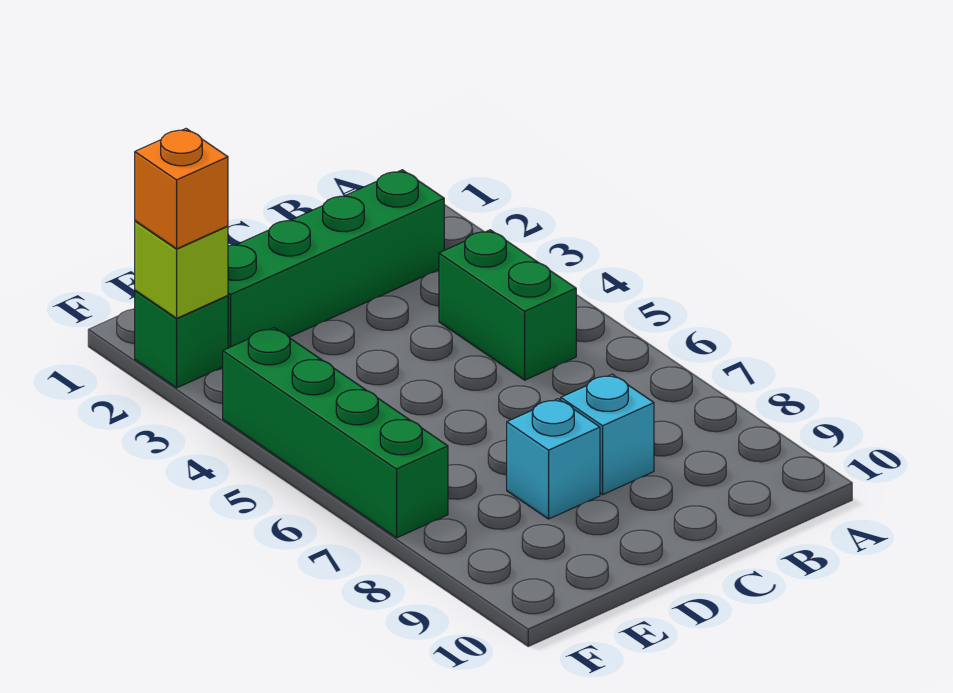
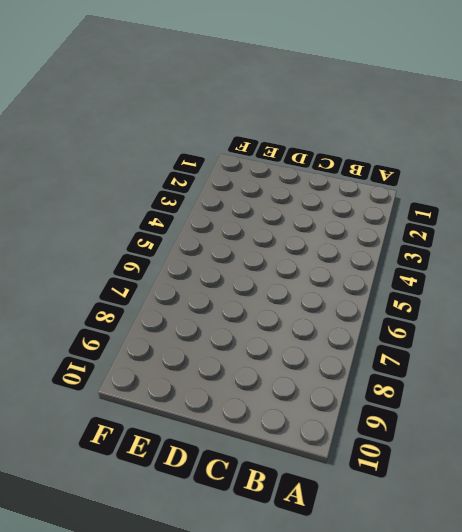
none -> green brick B2:E2 level 1
none -> green brick B4:B5 level 1

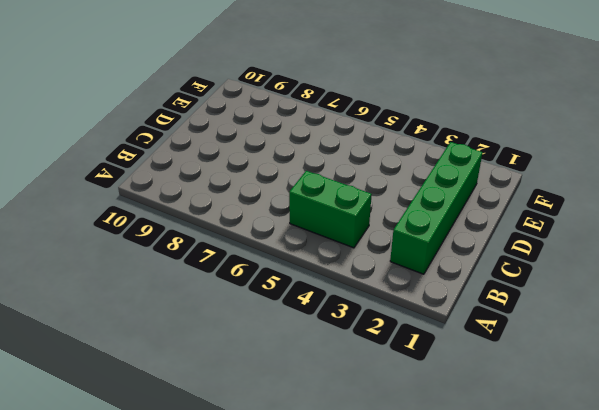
none -> cyan brick C8 level 1
none -> cyan brick D8 level 1

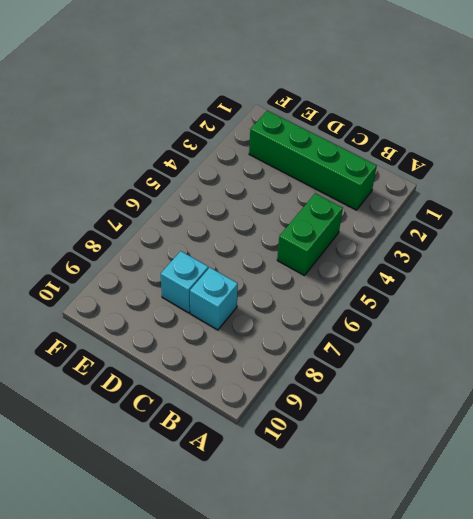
none -> green brick F2 level 1
none -> green brick F4:F7 level 1

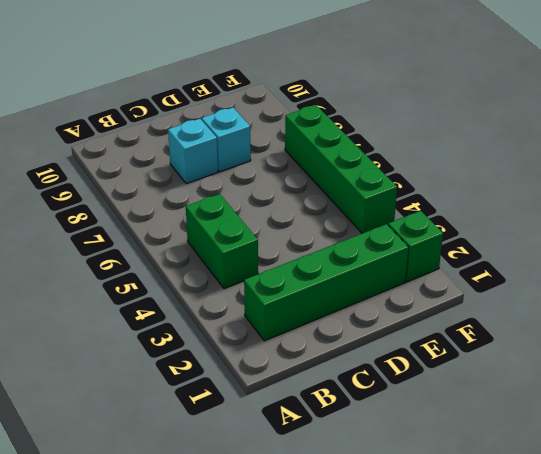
none -> lime brick F2 level 2
none -> orange brick F2 level 3

